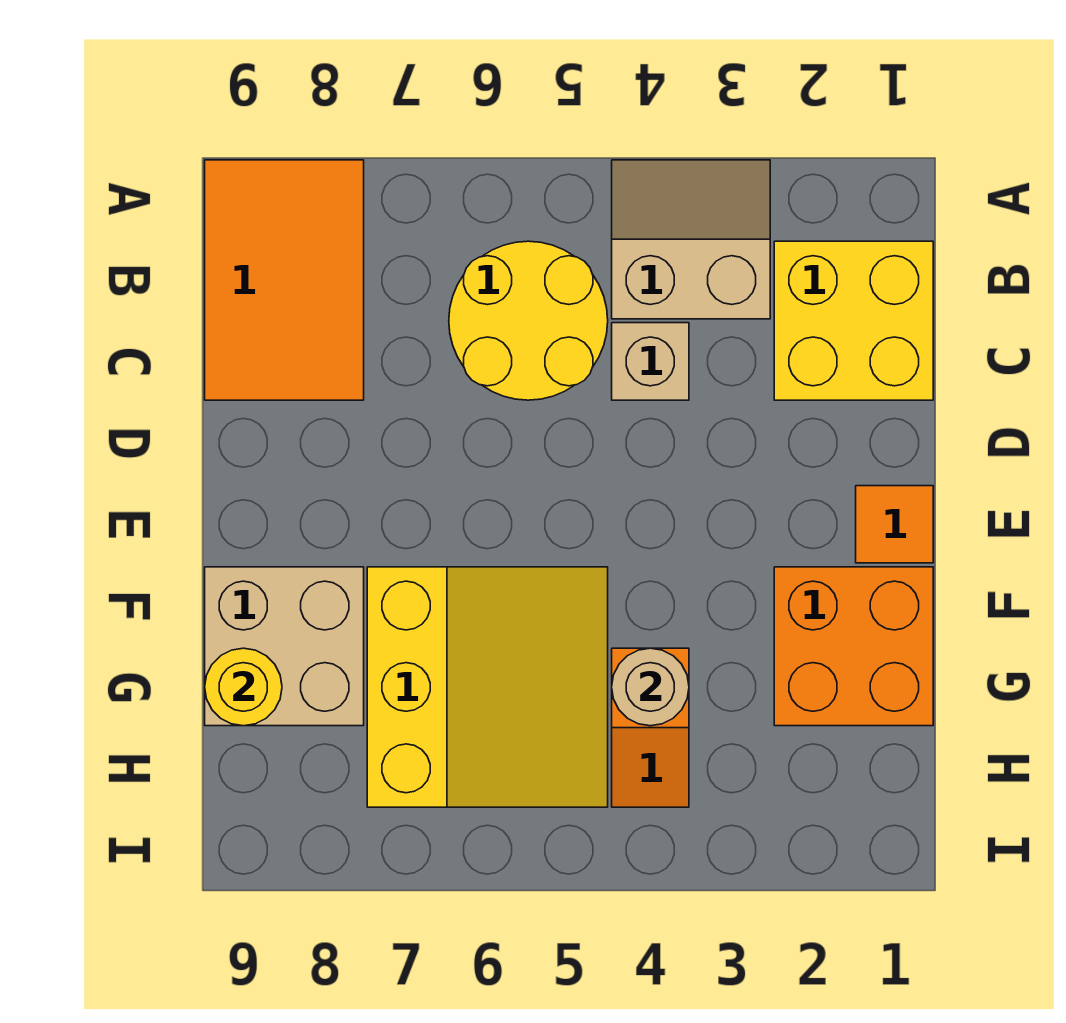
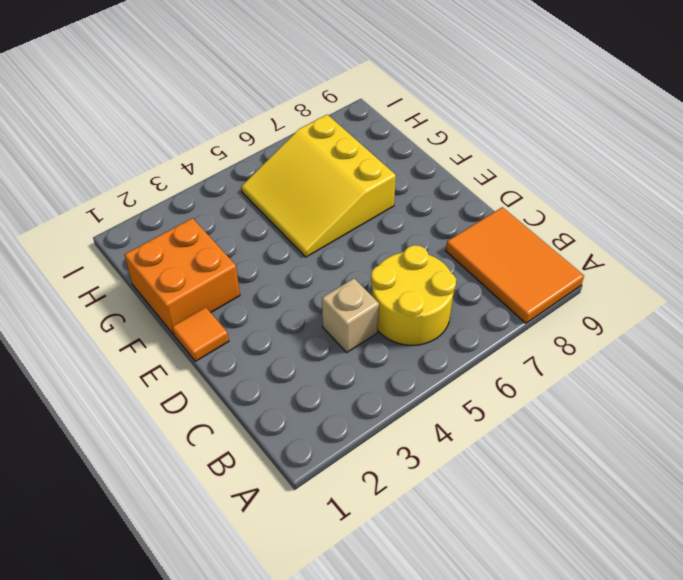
none -> tan slope A3:B4 level 1 top B
none -> yellow brick B1:C2 level 1
none -> tan brick F8:G9 level 1

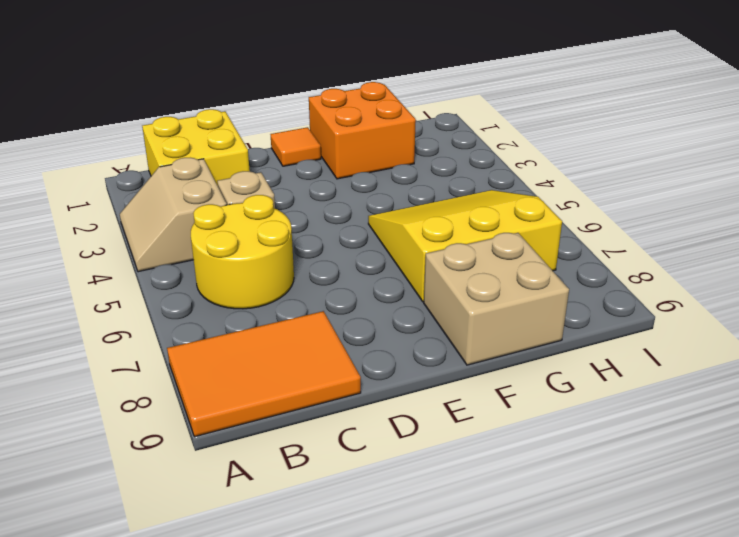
none -> orange slope G4:H4 level 1 top G
none -> tan round brick G4 level 2
none -> yellow round brick G9 level 2

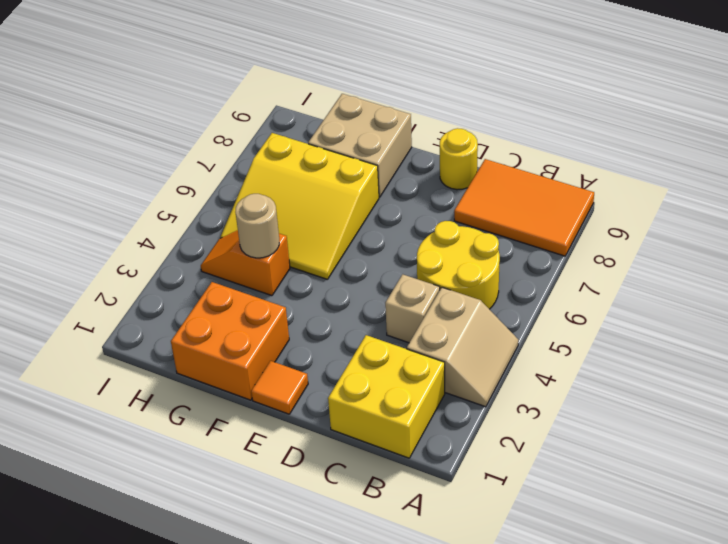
yellow round brick D9 level 1 -> yellow round brick G9 level 2

